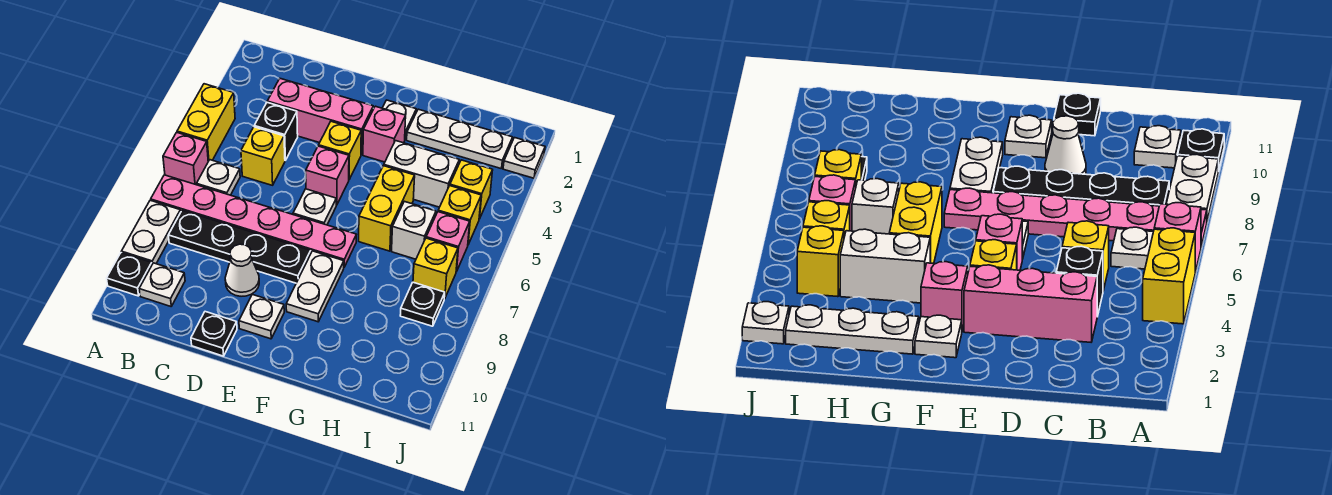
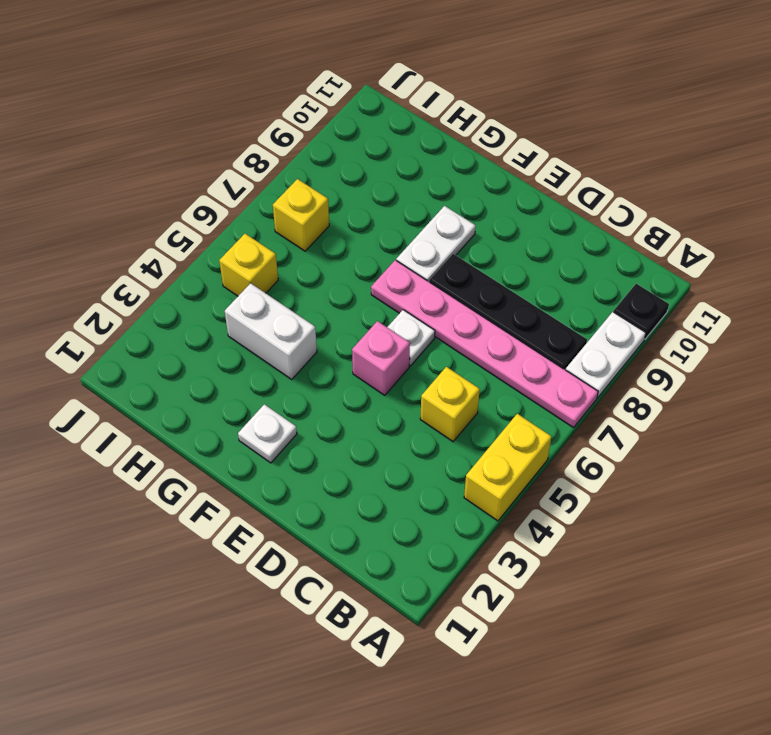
none -> pink brick A6 level 1
none -> white plate B6 level 1
none -> white plate B10 level 1
none -> pink brick C3:E3 level 1

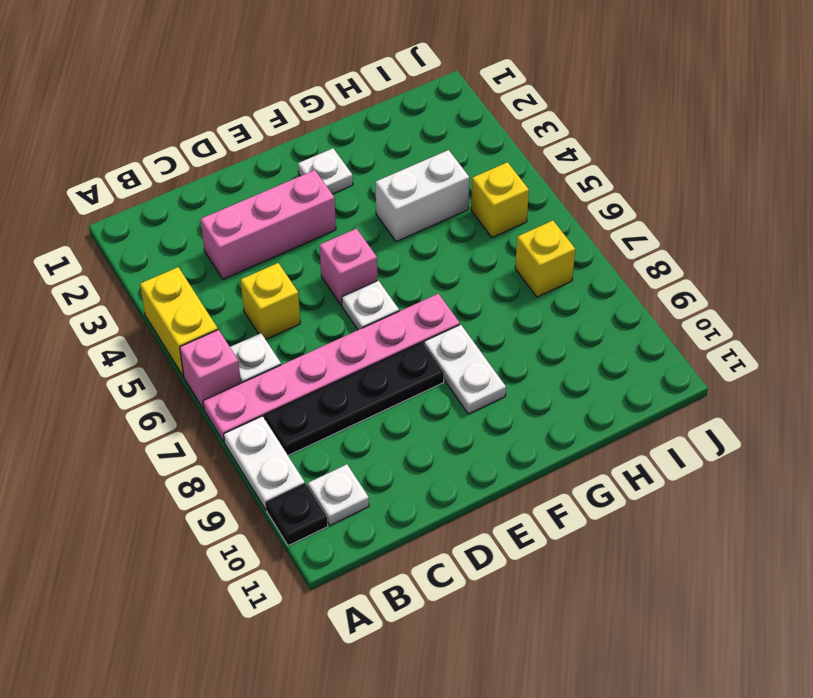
none -> black brick C4 level 1
none -> white cone D9 level 1
none -> black plate D11 level 1
none -> yellow brick E4 level 1

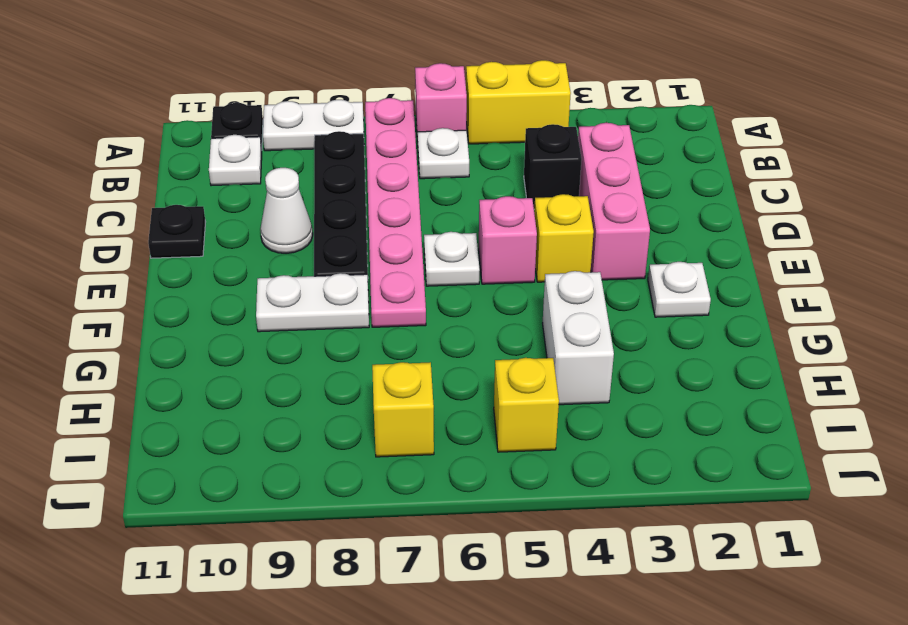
none -> yellow brick C5 level 1
none -> white plate E10 level 1
none -> pink brick F3 level 1
none -> white plate G2:I2 level 1

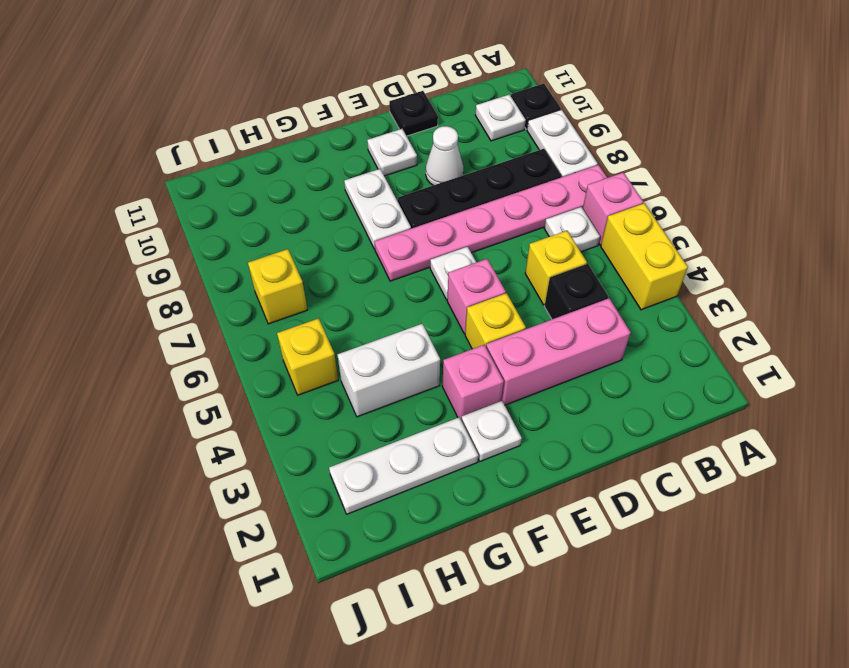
none -> yellow brick G5:G6 level 1
none -> white brick H6 level 1
none -> yellow brick I4 level 1
none -> pink brick I6 level 1

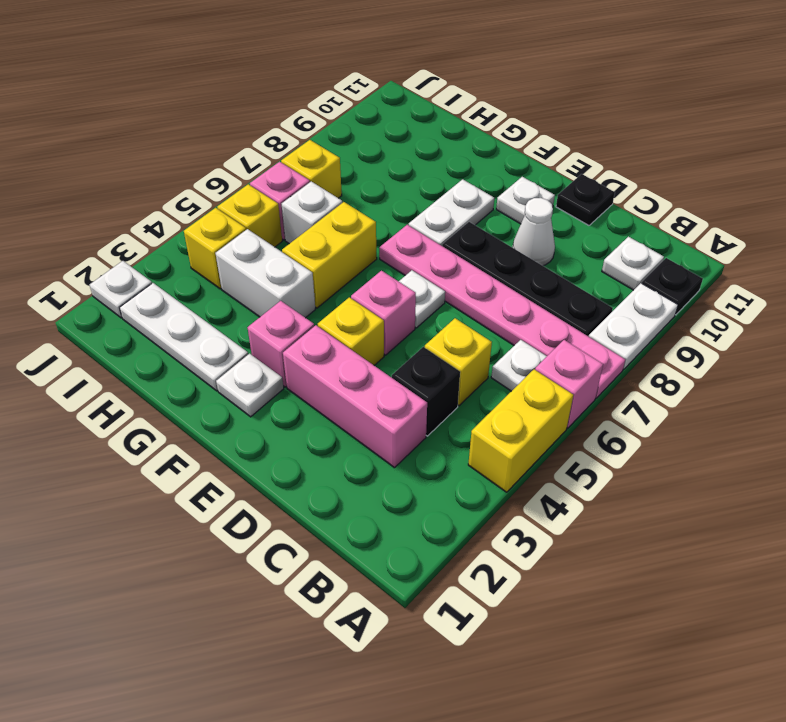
none -> black plate I8 level 1

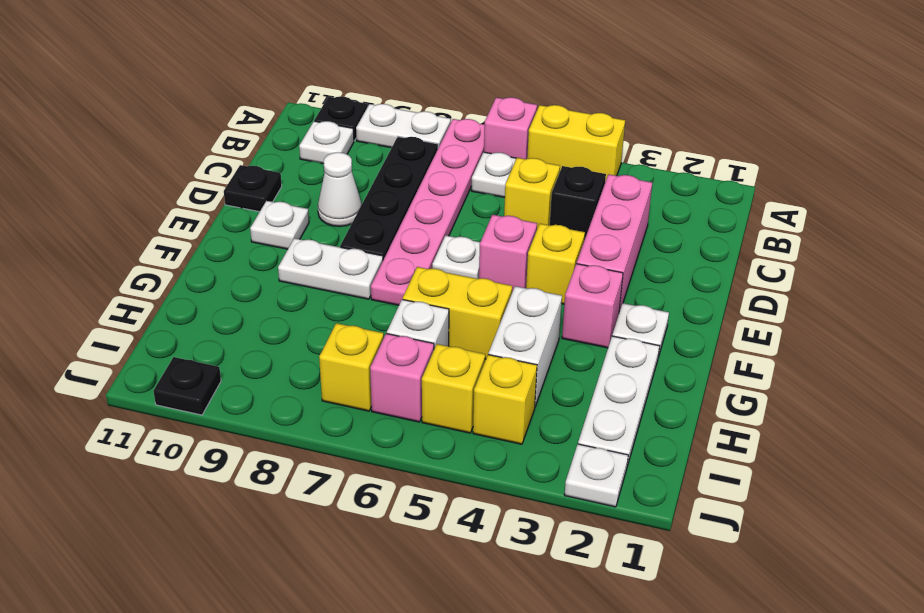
black plate J10 level 1 -> black plate I8 level 1

